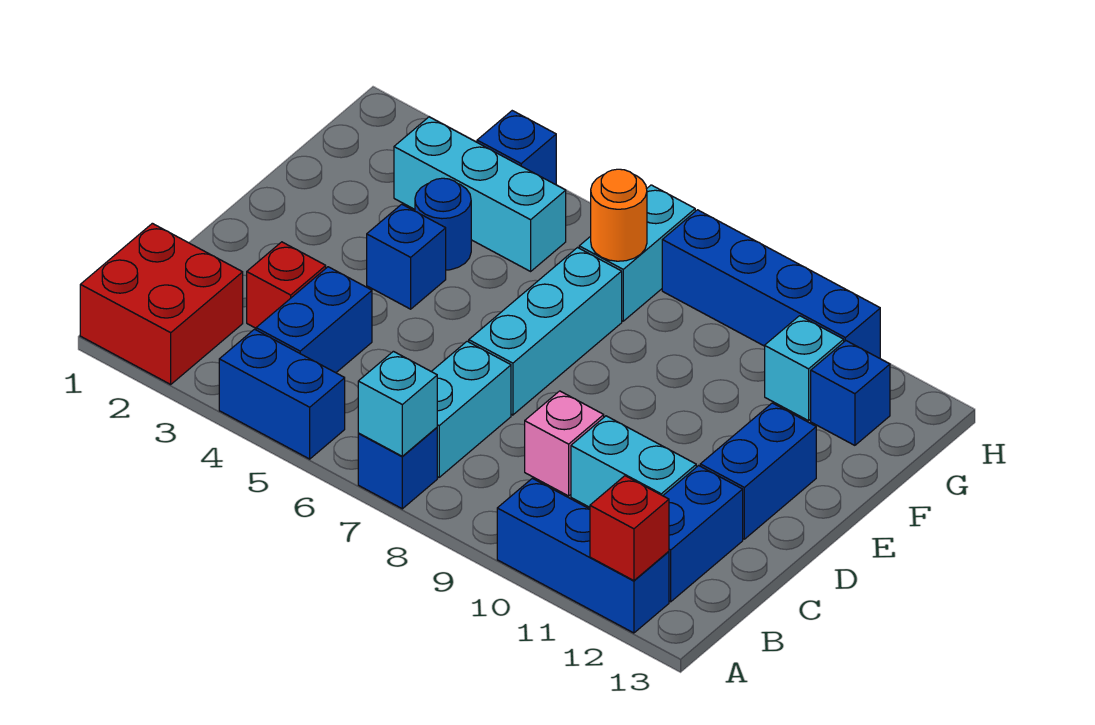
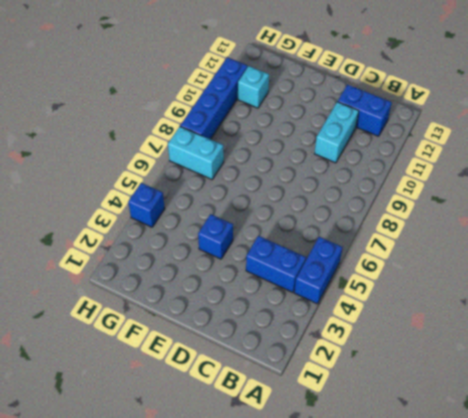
none -> red brick A1:B2 level 1
none -> blue brick A7 level 1
none -> blue brick A10:A12 level 1

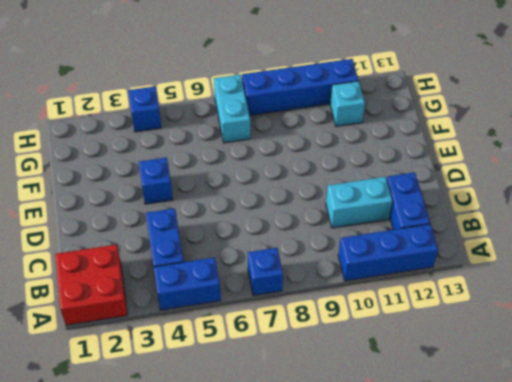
none -> cyan brick B7:C7 level 1
none -> red brick C3 level 1
none -> pink brick C9 level 1

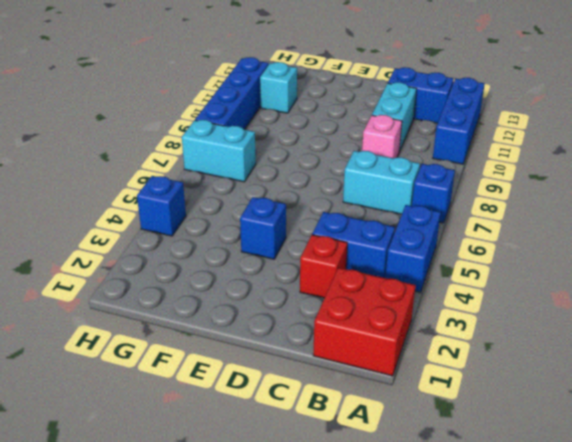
none -> cyan brick D7:F7 level 1
none -> blue brick D12:E12 level 1
none -> blue round brick F4 level 1

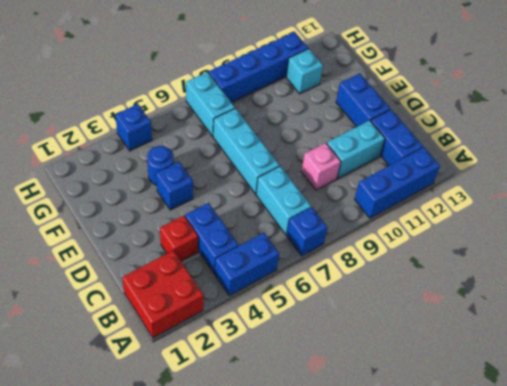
none -> cyan brick G3:G5 level 1
none -> blue brick G12 level 1
none -> cyan brick A7 level 2

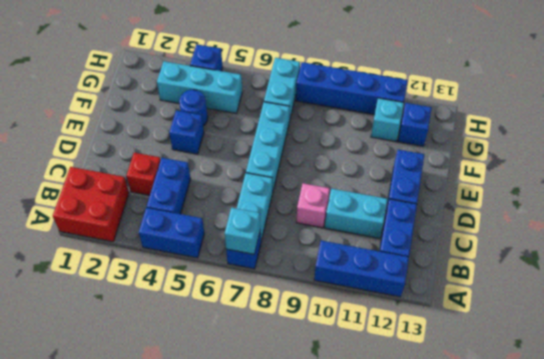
none -> red brick A12 level 2
none -> orange round brick G7 level 2

